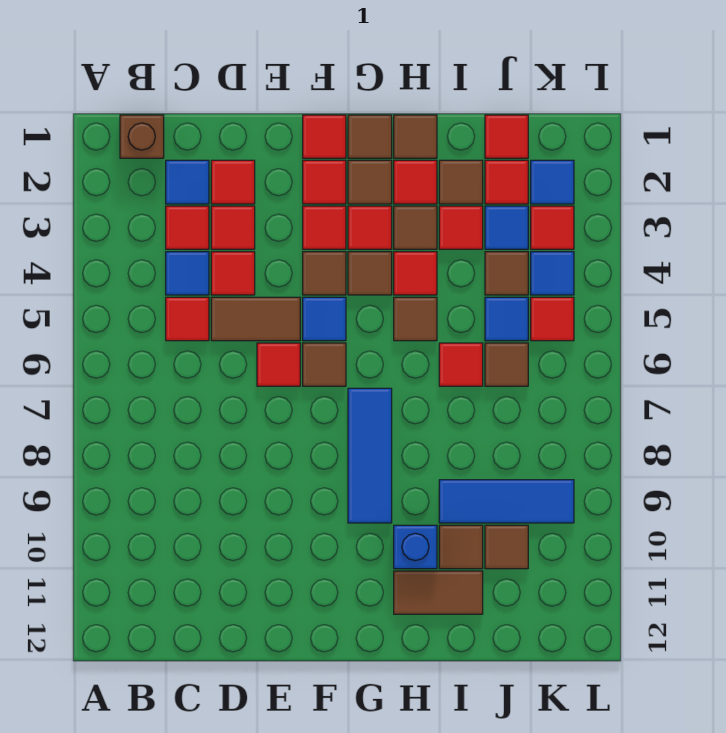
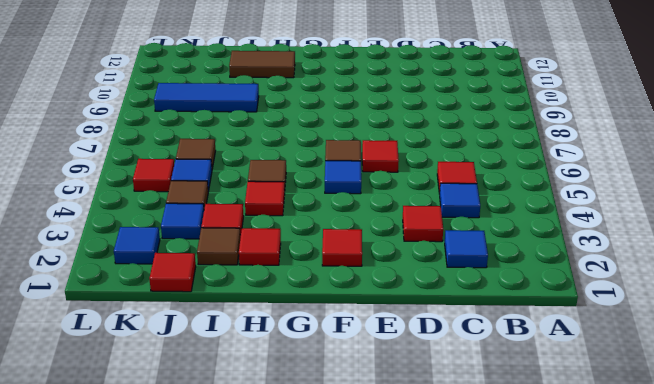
none -> brown brick B1 level 1
none -> red tile C3 level 1
none -> red tile D2 level 1
none -> red tile D4 level 1

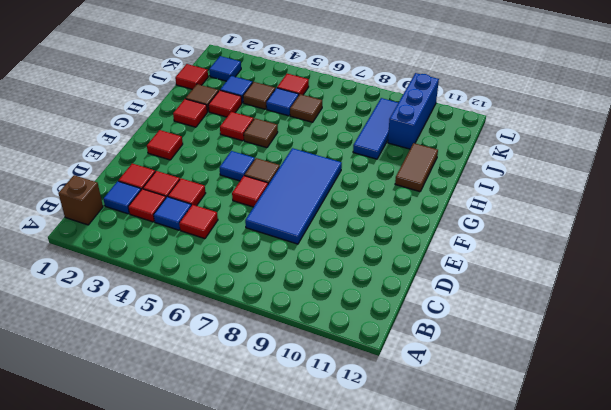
blue tile D7:G8 level 1 -> blue tile G7:G9 level 1
blue brick J10:L10 level 1 -> brown tile J10 level 1
none -> brown tile D5:E5 level 1
none -> red tile F1 level 1
none -> red tile F3 level 1
none -> brown tile F4 level 1

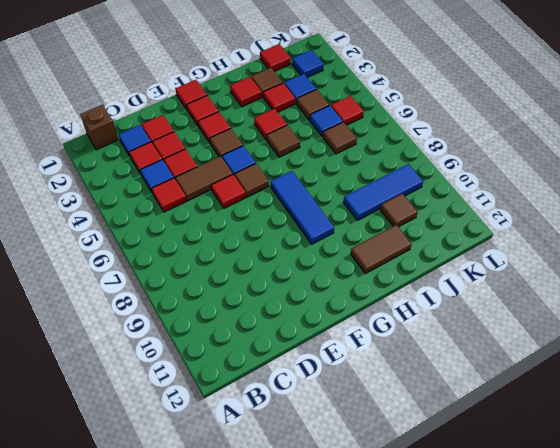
none -> brown tile G1 level 1
none -> brown tile G2 level 1
none -> red tile G3 level 1
none -> brown tile G4 level 1

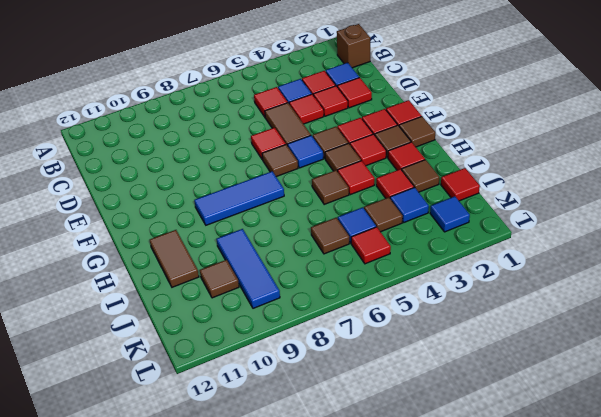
none -> brown tile H1 level 1
none -> brown tile H3 level 1
none -> blue brick H10 level 1
none -> red tile I6 level 1

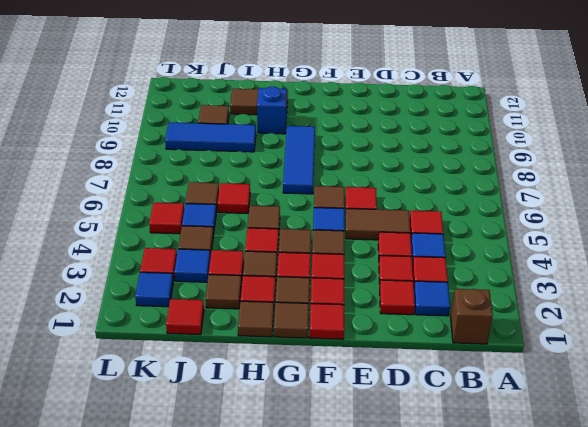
none -> brown tile I10 level 1
none -> red tile J2 level 1
none -> blue tile K4 level 1

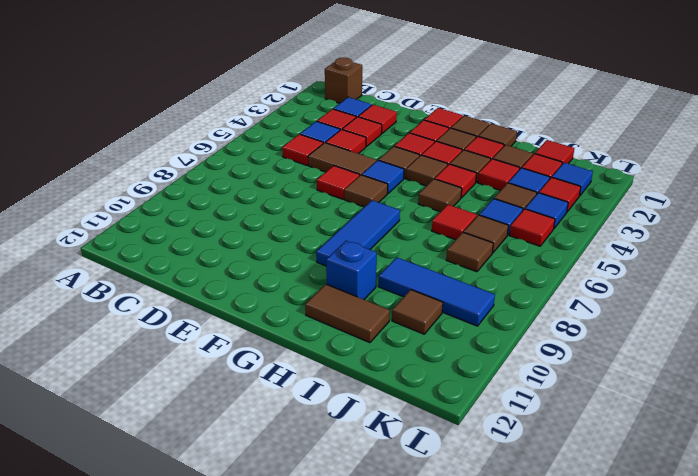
brown tile J7 level 1 -> brown tile I10 level 1

